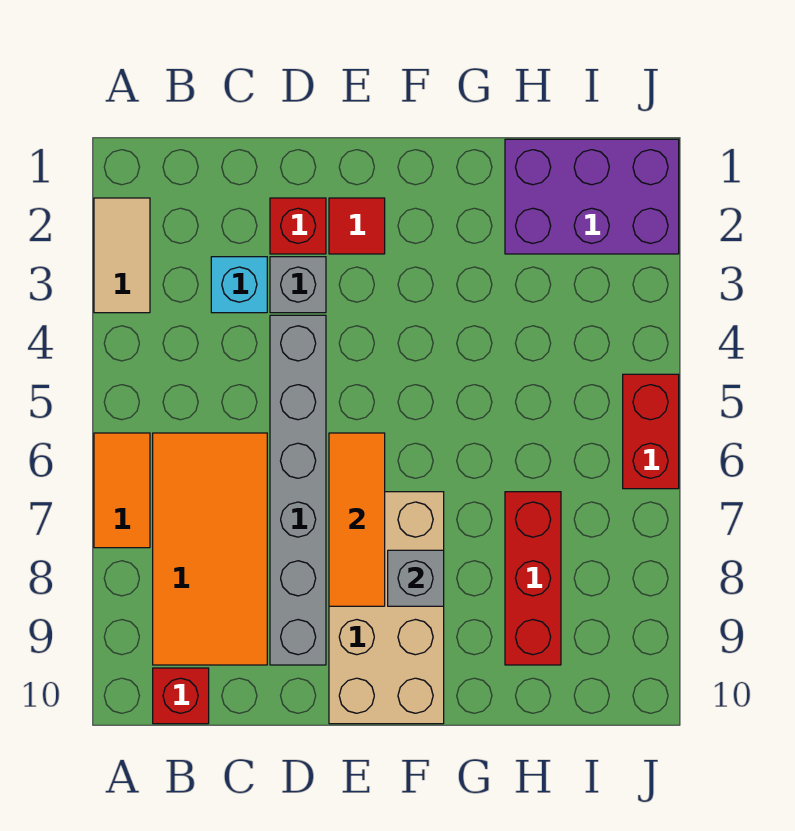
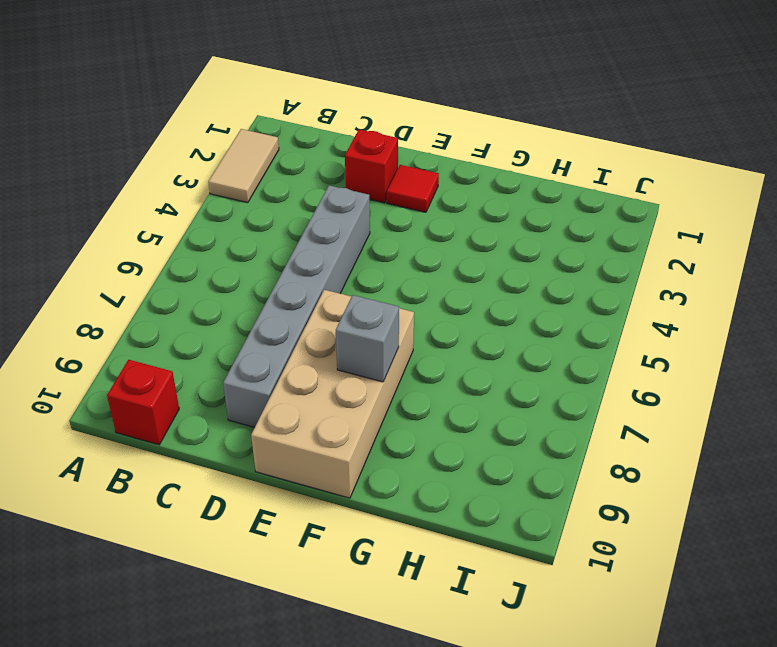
none -> orange tile A6:A7 level 1
none -> orange tile B6:C9 level 1
none -> cyan brick C3 level 1

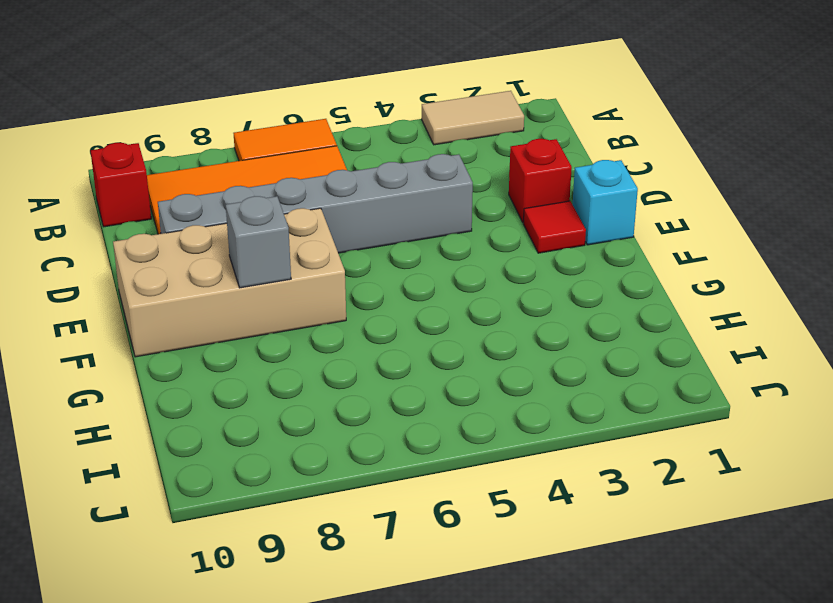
cyan brick E1 level 1 -> cyan brick C3 level 1
none -> grey brick D3 level 1
none -> purple brick H1:J2 level 1
none -> red brick H7:H9 level 1

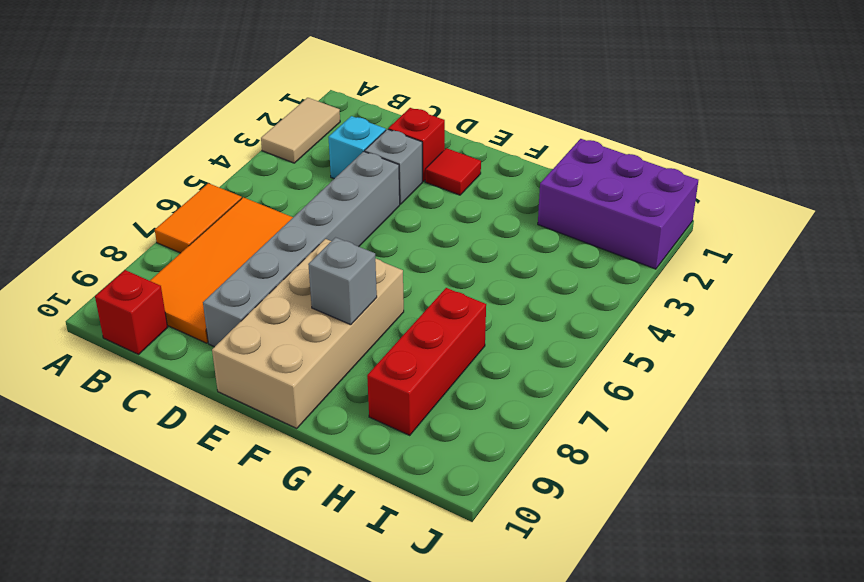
none -> red brick J5:J6 level 1
none -> orange tile E6:E8 level 2

